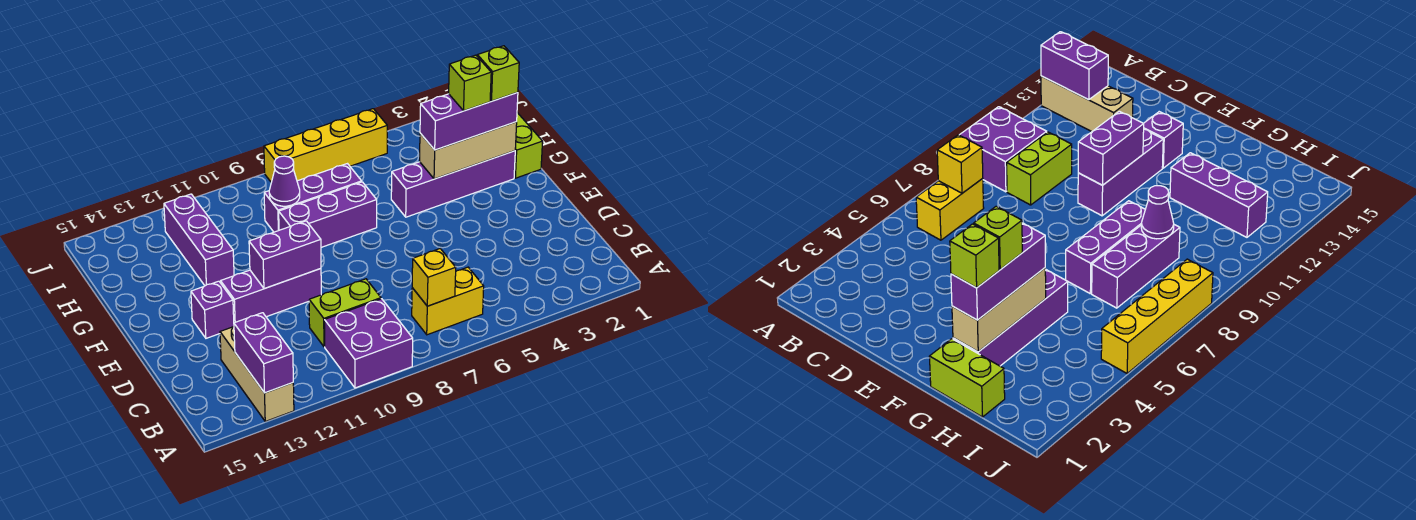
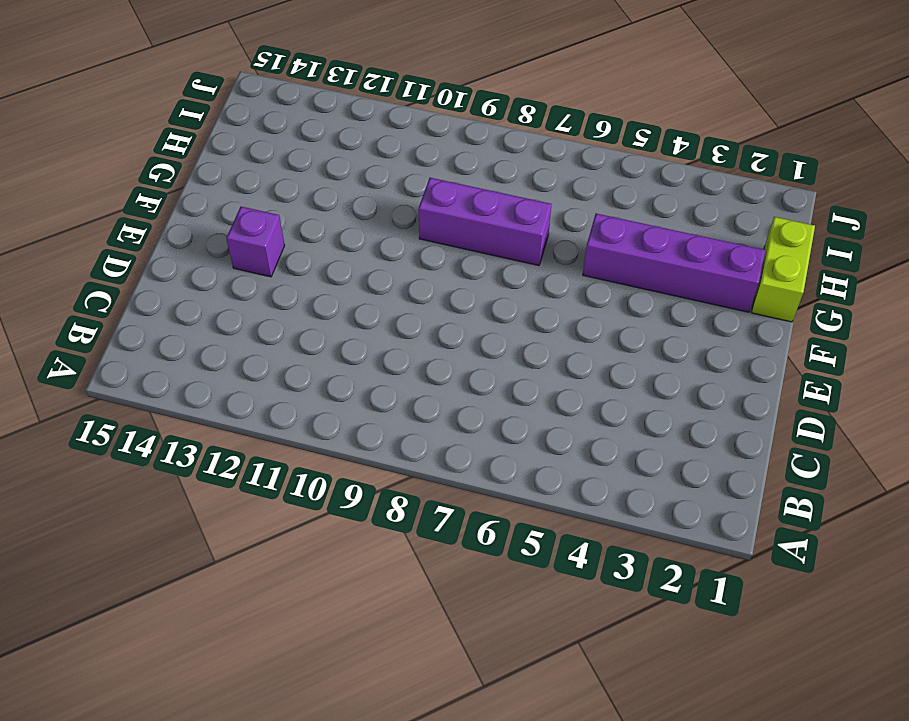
none -> purple brick A9:B10 level 1
none -> tan brick A13:C13 level 1
none -> yellow brick B6:B7 level 1

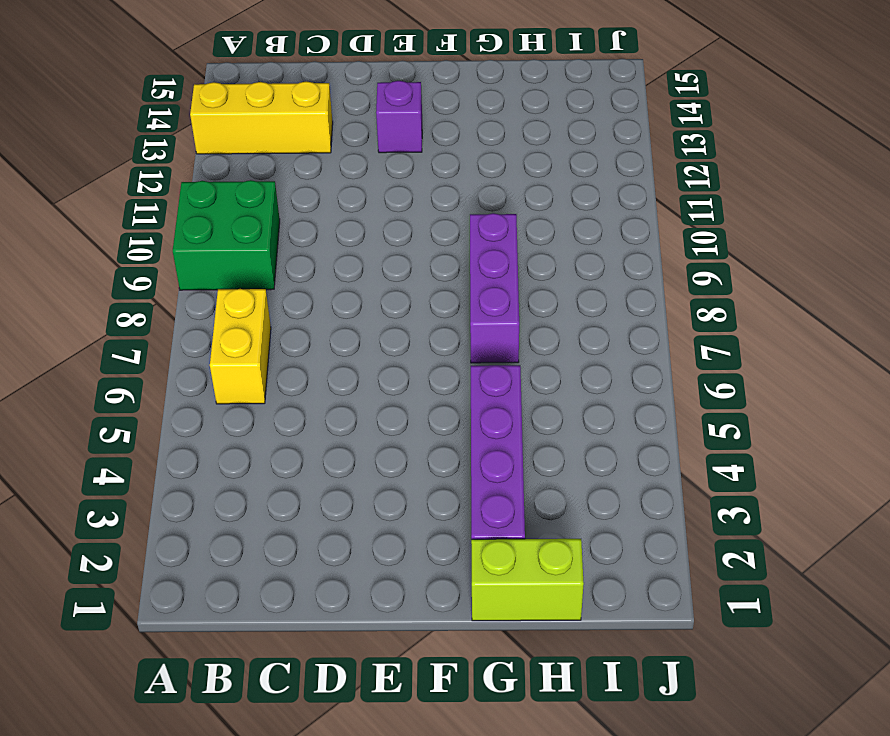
green brick A9:B10 level 1 -> purple brick A9:B10 level 1
yellow brick A13:C13 level 1 -> tan brick A13:C13 level 1
none -> lime brick C9:C10 level 1
none -> purple brick E10:E12 level 1
none -> purple brick G12:I12 level 1

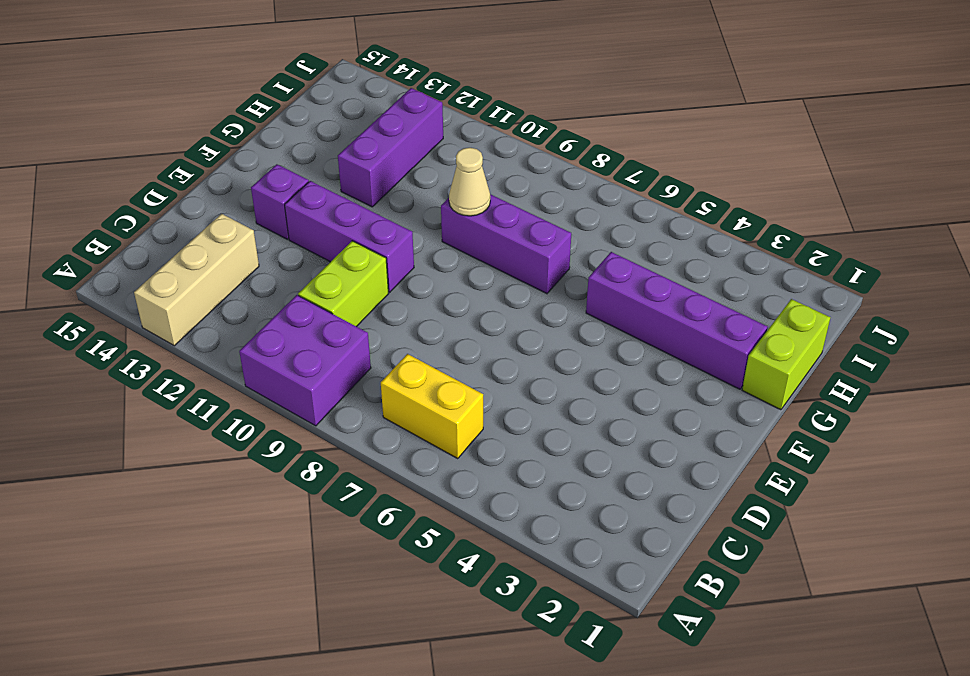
lime brick C10:D10 level 1 -> lime brick C9:C10 level 1
tan cone G9 level 2 -> none
none -> purple brick H7:H9 level 1
none -> yellow brick J5:J8 level 1
none -> purple brick A13:B13 level 2

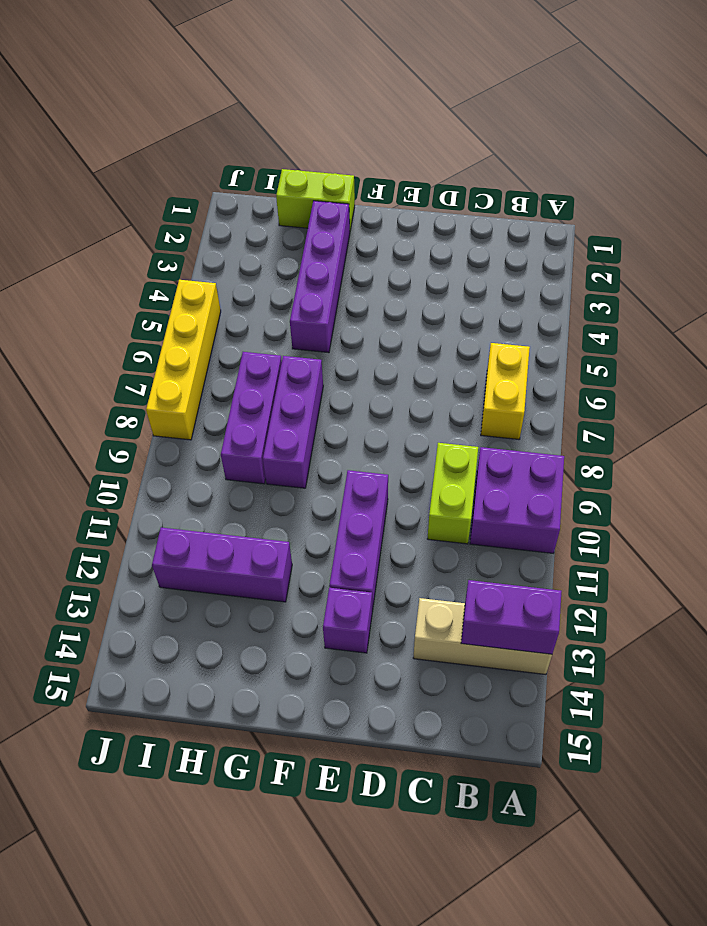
none -> yellow brick B7 level 2
none -> purple brick E10:E11 level 2
none -> tan brick G2:G4 level 2

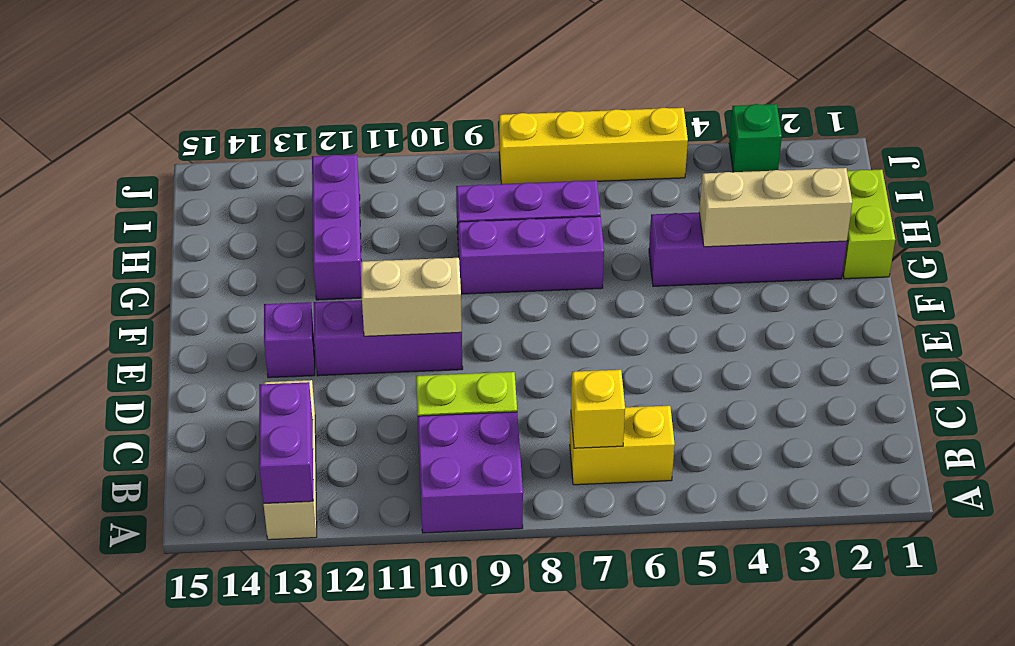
tan brick E10:E11 level 2 -> purple brick E10:E11 level 2
green brick J3 level 1 -> none
none -> purple cone H9 level 2
none -> purple brick G2:G4 level 3
none -> lime brick G2 level 4

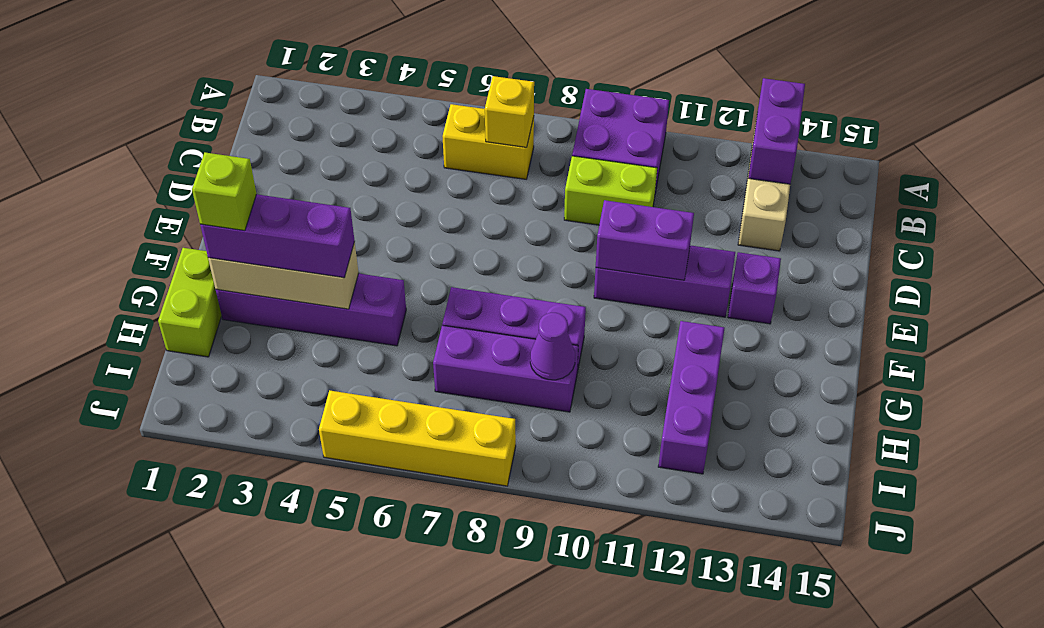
none -> lime brick G3 level 4

